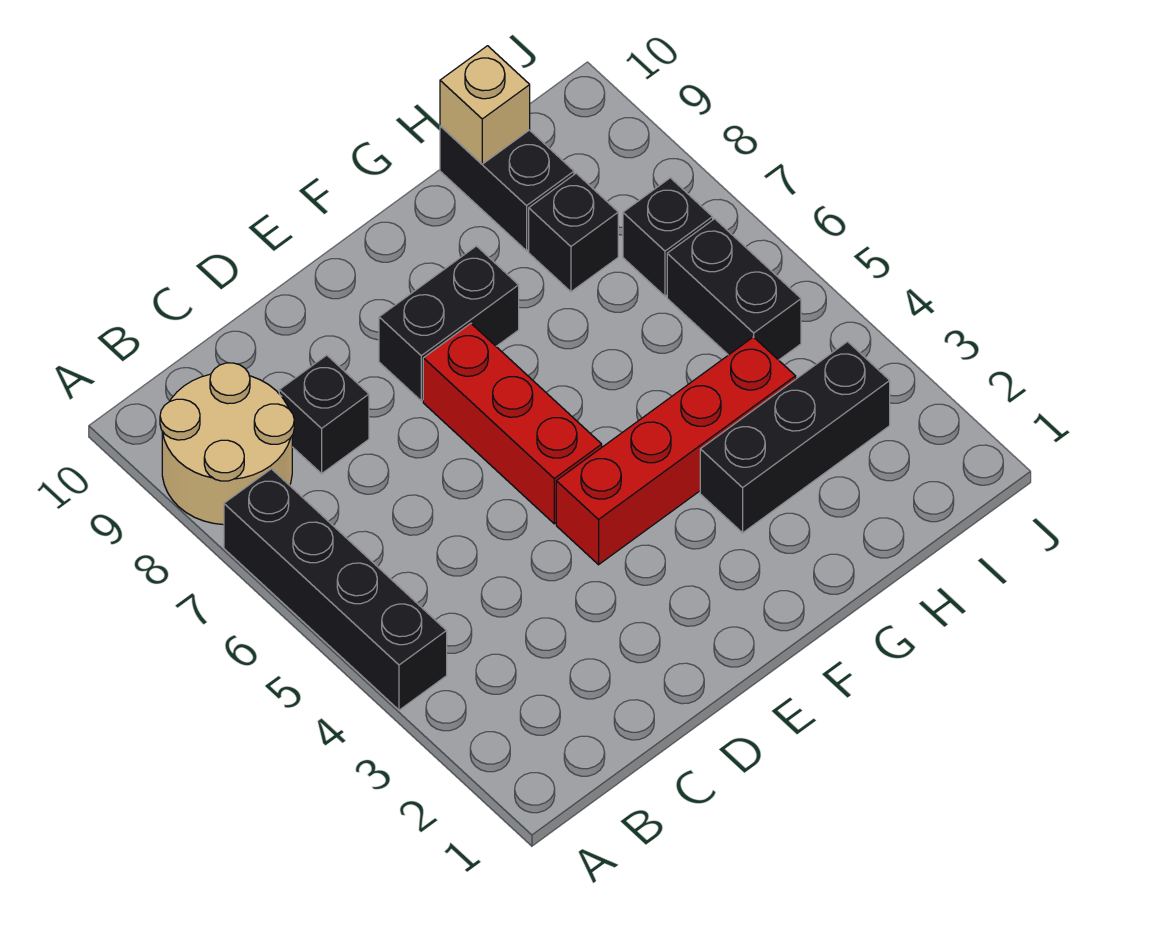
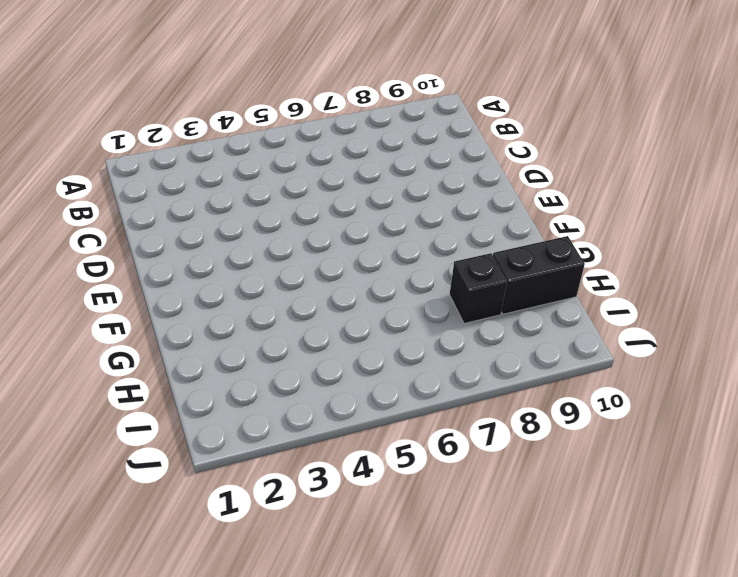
none -> black brick A4:A7 level 1
none -> tan round brick A8:B9 level 1
none -> black brick C8 level 1

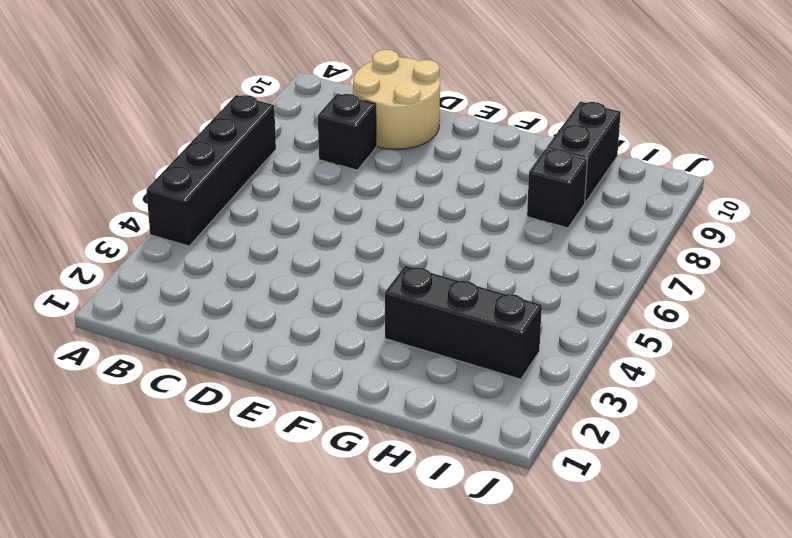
tan round brick C9:D10 level 1 -> tan round brick A8:B9 level 1
none -> red brick E4:H4 level 1
none -> red brick E5:E7 level 1
none -> black brick E8:F8 level 1

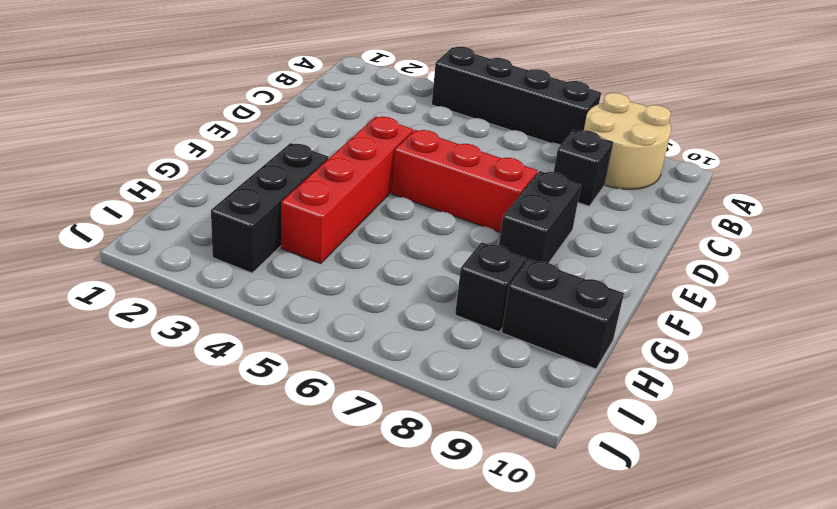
none -> black brick I5:I6 level 1
none -> black brick I7 level 1
none -> tan brick H10 level 2

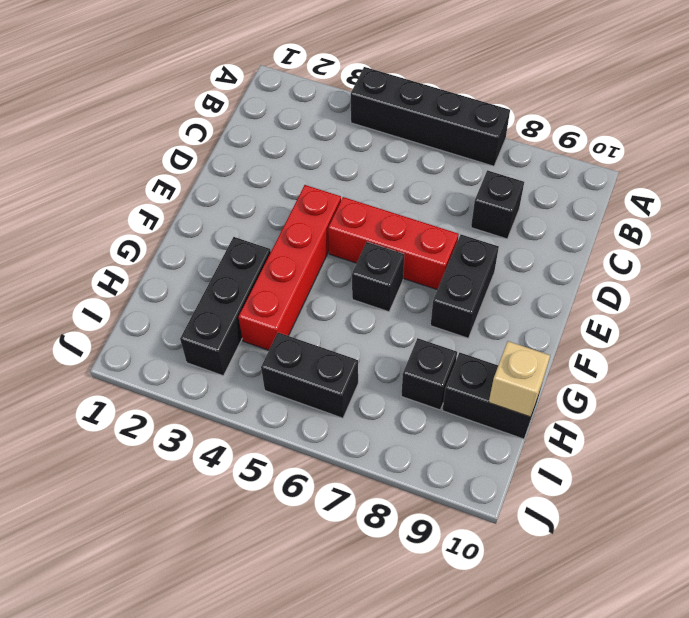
black brick F6 level 1 -> black brick I7 level 1
none -> tan round brick A8:B9 level 1

